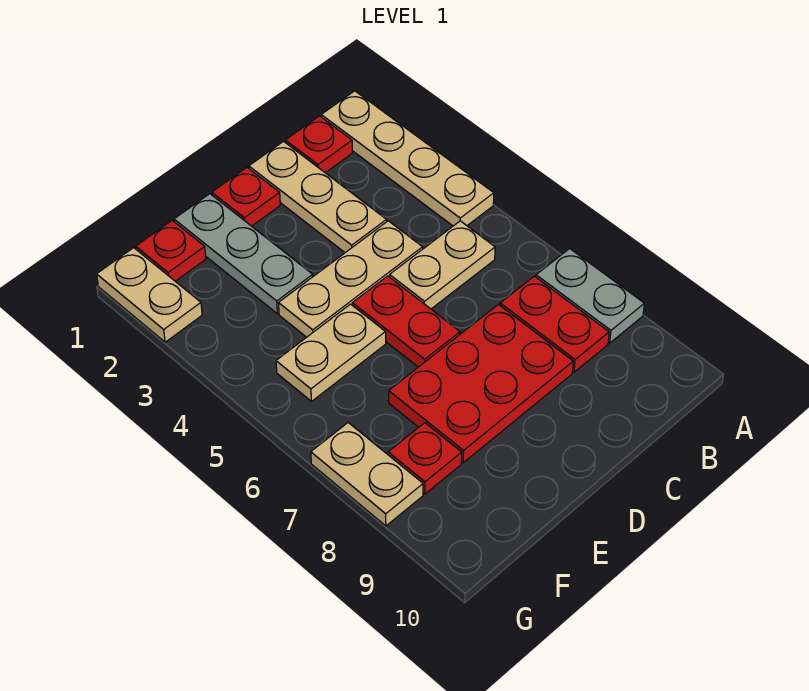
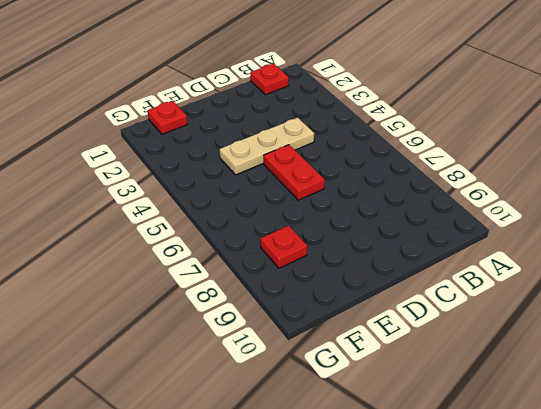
none -> tan plate A1:A4 level 1
none -> grey plate A7:A8 level 1
none -> tan plate B5:C5 level 1

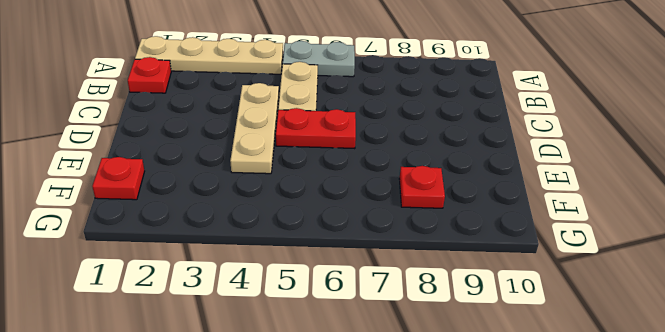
grey plate A5:A6 level 1 -> grey plate A7:A8 level 1
none -> red plate B7:B8 level 1
none -> tan plate C1:C3 level 1
none -> red plate C7:E8 level 1

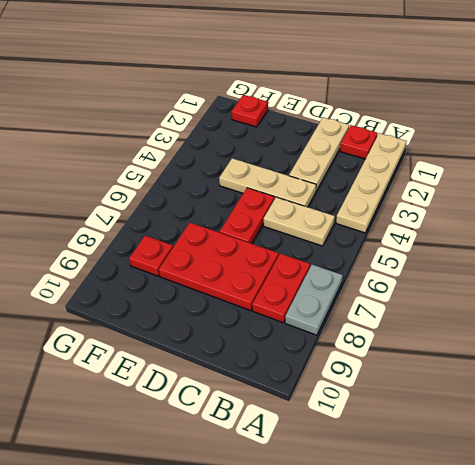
none -> red plate D1 level 1
none -> grey plate E1:E3 level 1
none -> tan plate E5:F5 level 1

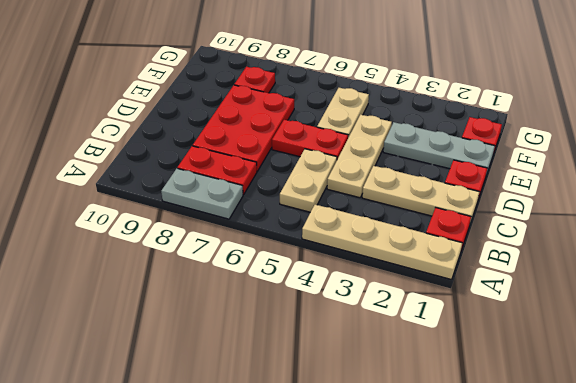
none -> tan plate G1:G2 level 1
none -> tan plate G7:G8 level 1

